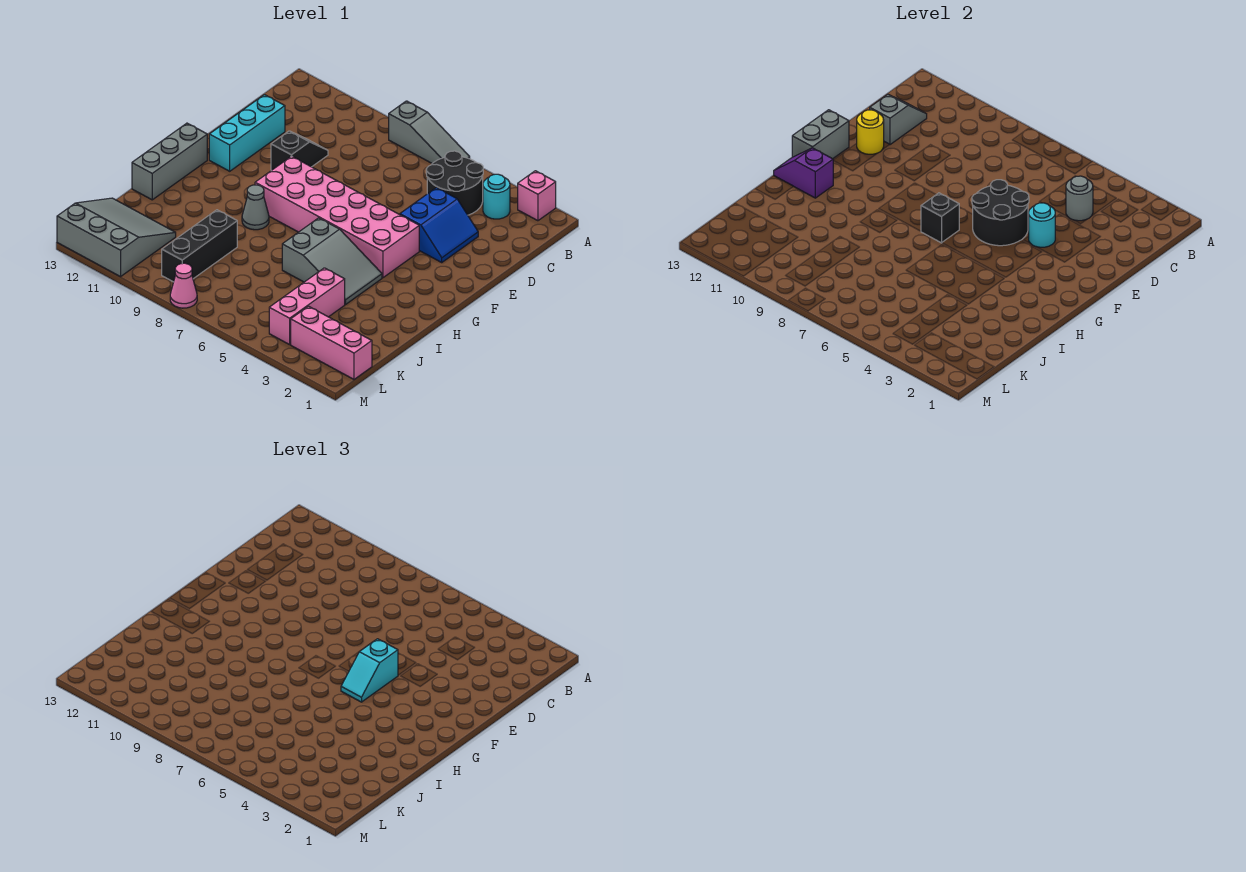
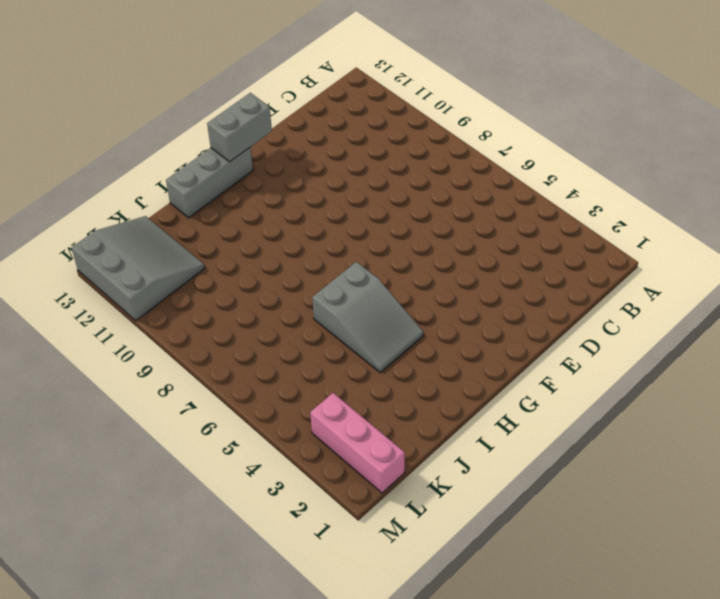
none -> pink brick A2 level 1
none -> grey slope A6:A8 level 1 top 8
none -> cyan round brick B3 level 1

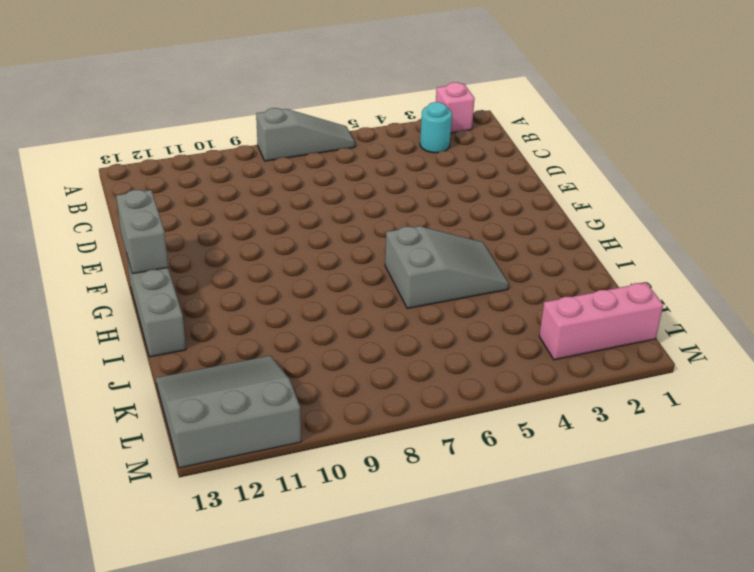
none -> black round brick B4:C5 level 1
none -> blue slope D3:E4 level 1 top 4
none -> black slope D10:E10 level 1 top E

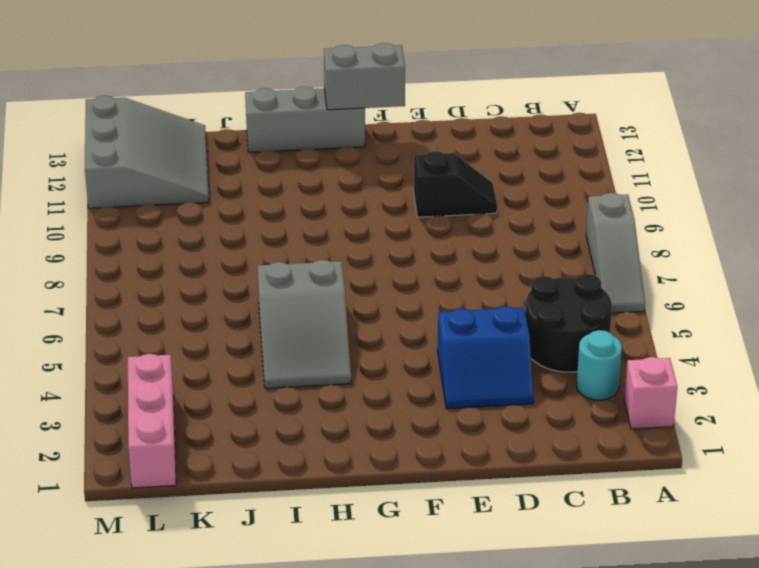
none -> cyan brick D12:F12 level 1
none -> pink brick F4:G9 level 1
none -> grey cone H9 level 1

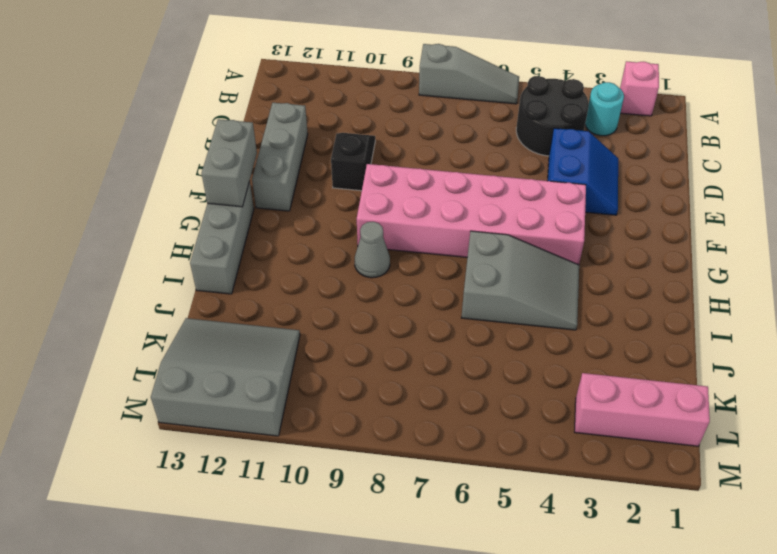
grey brick D12:F12 level 1 -> cyan brick D12:F12 level 1
none -> pink brick J4:L4 level 1
none -> black brick J9:L9 level 1
none -> pink cone M8 level 1

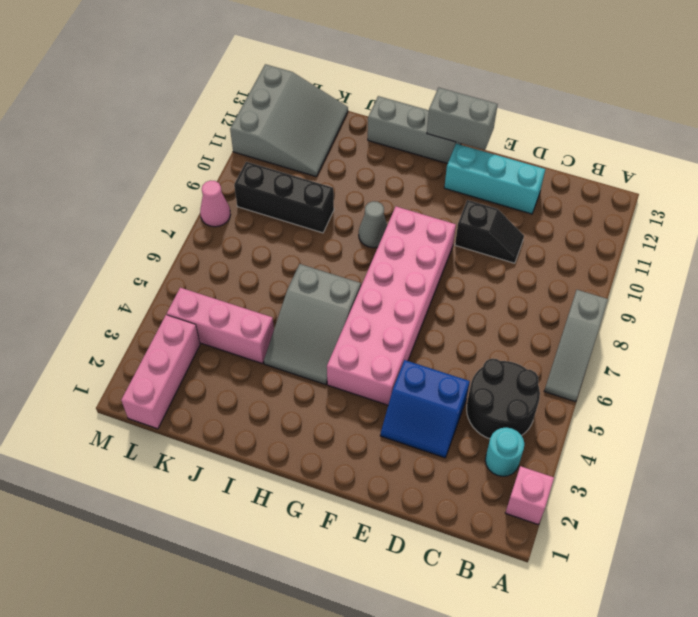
none -> grey round brick C4 level 2
none -> grey slope C12:D12 level 2 top D
none -> cyan round brick E4 level 2

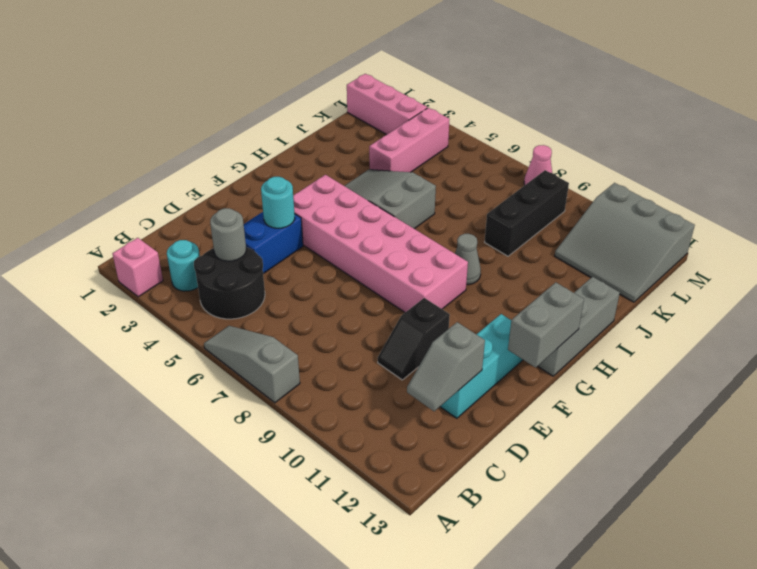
none -> black round brick E5:F6 level 2
none -> yellow round brick E12 level 2
none -> black brick G7 level 2

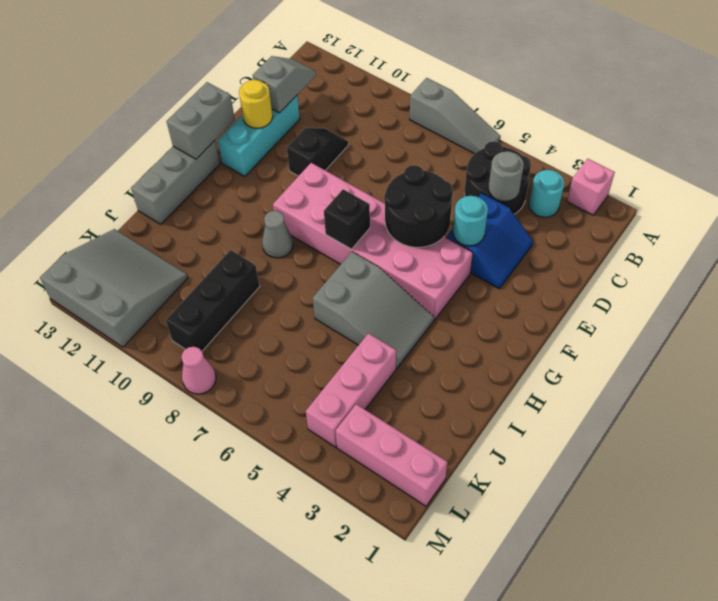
none -> purple slope H12:H13 level 2 top 12
none -> cyan slope F5:G5 level 3 top F

